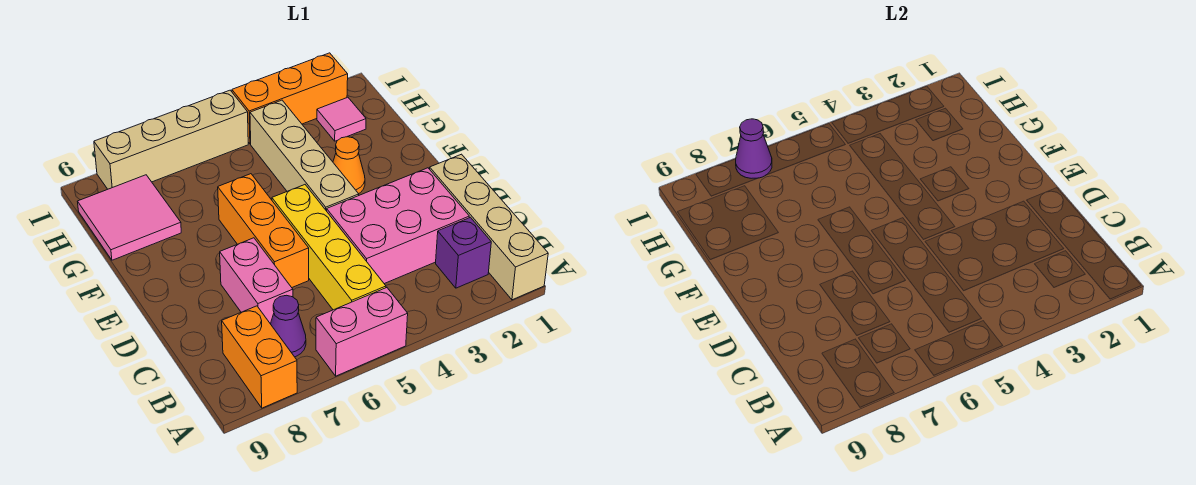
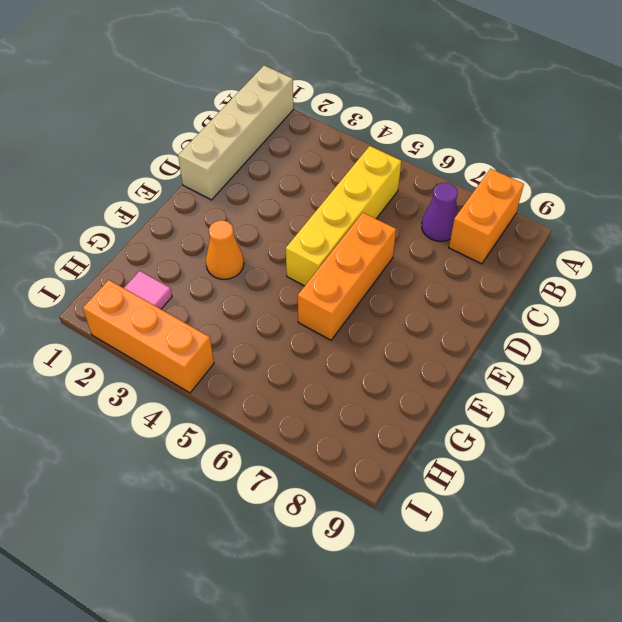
none -> pink brick A5:A6 level 1
none -> purple brick B2 level 1
none -> pink brick C2:D4 level 1

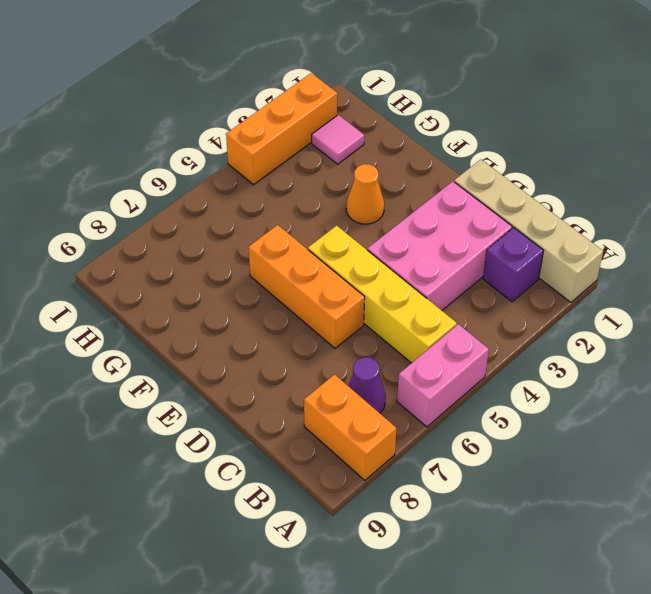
none -> pink brick C7:D7 level 1
none -> tan brick E4:H4 level 1
none -> pink tile G8:H9 level 1

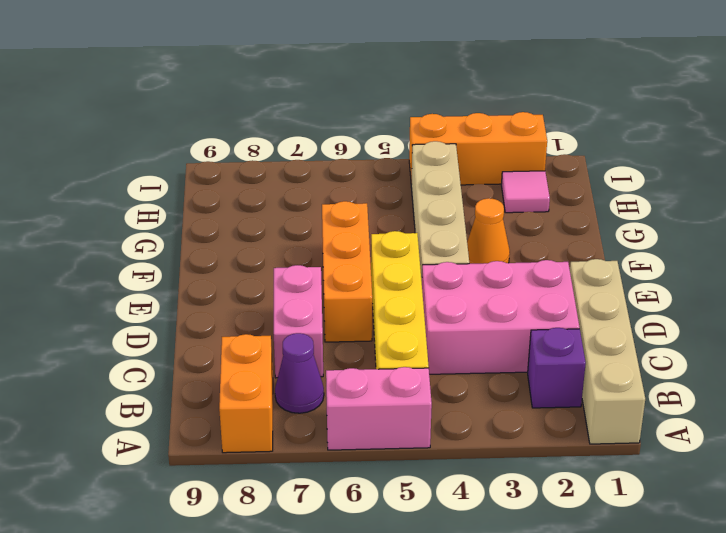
none -> pink tile G8:H9 level 1
none -> tan brick I5:I8 level 1
none -> purple cone I7 level 2

